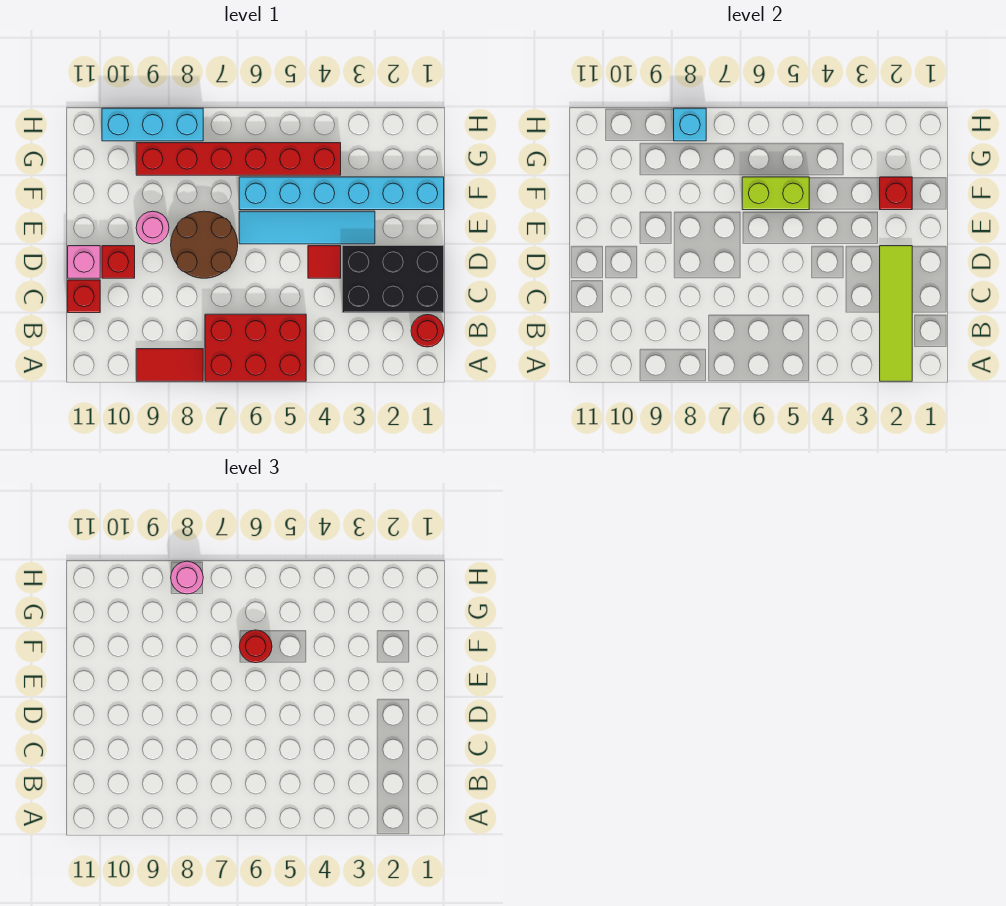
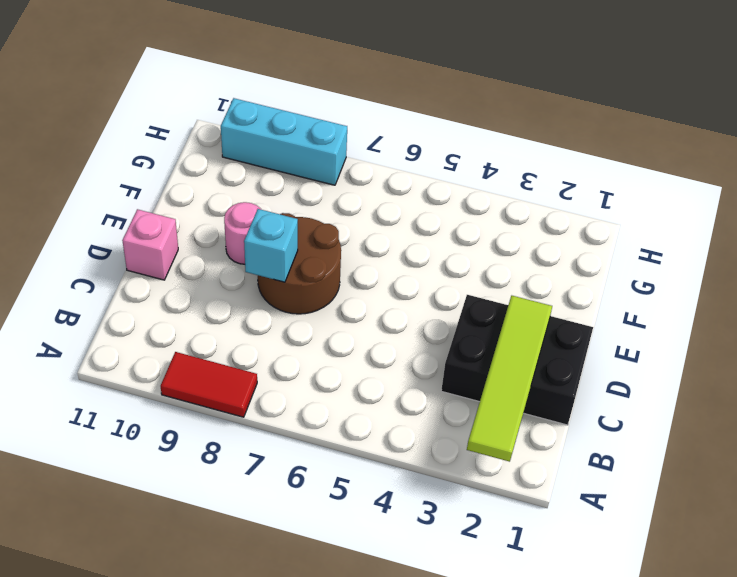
cyan brick D8 level 2 -> cyan brick H8 level 2
none -> red brick A5:B7 level 1
none -> red round brick B1 level 1
none -> red brick C11 level 1

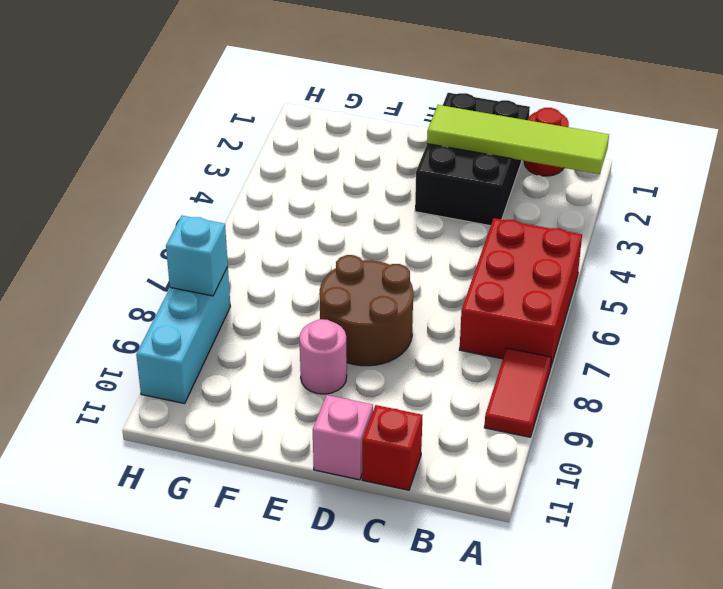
none -> red tile D4 level 1
none -> red brick D10 level 1
none -> cyan tile E3:E6 level 1

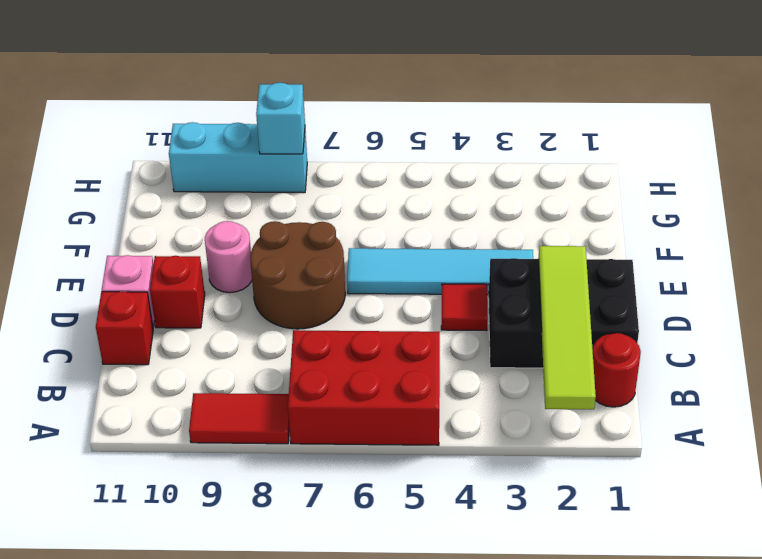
none -> cyan brick F1:F6 level 1
none -> red brick G4:G9 level 1
none -> red brick F2 level 2

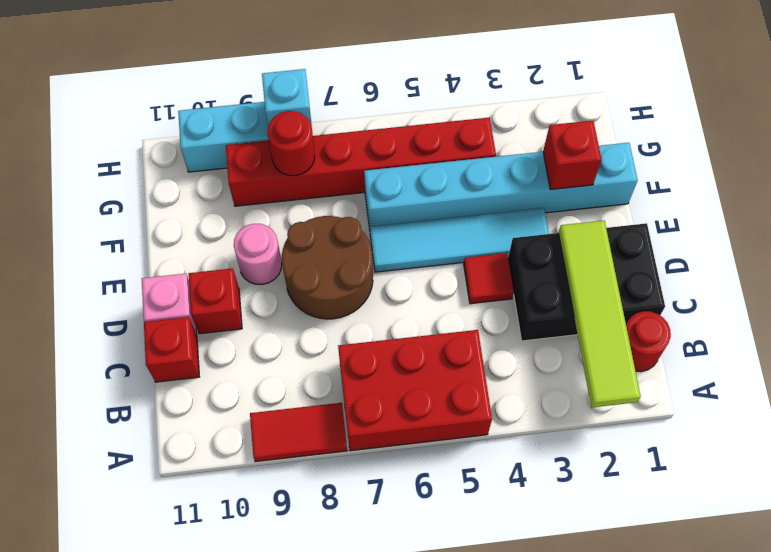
red round brick G8 level 2 -> red round brick F6 level 3
none -> lime brick F5:F6 level 2
none -> pink round brick H8 level 3

